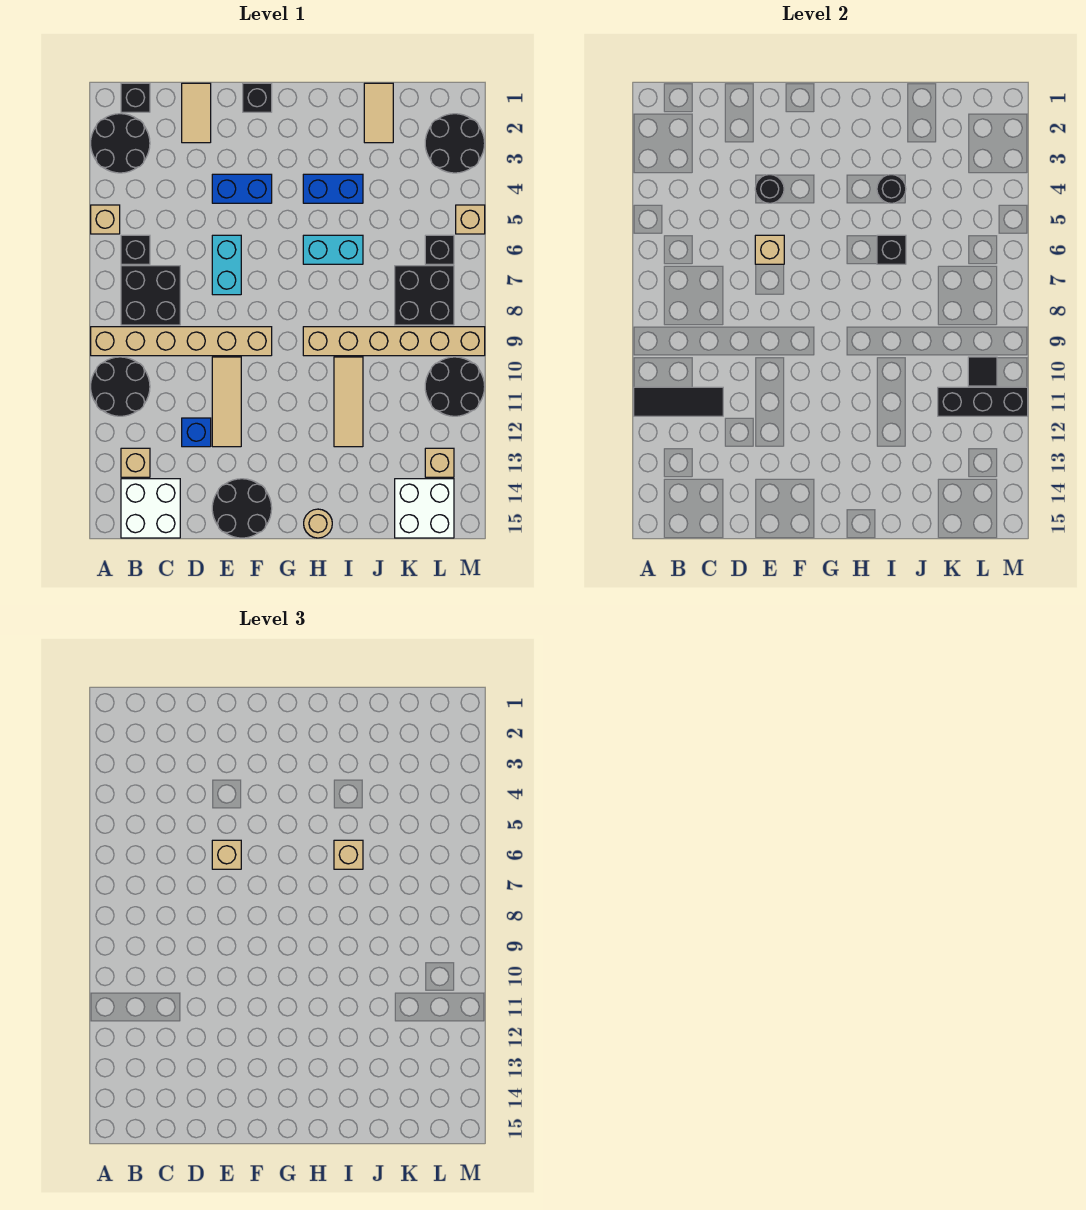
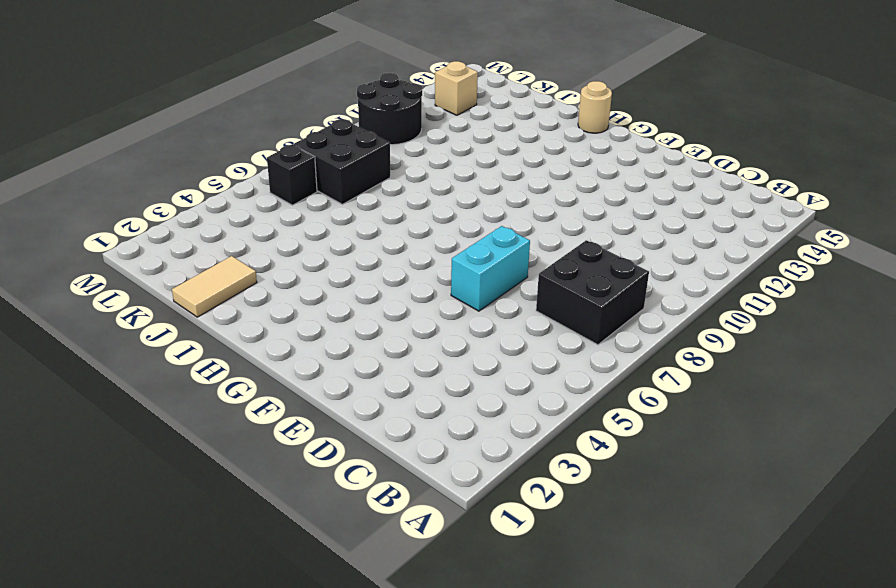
none -> black round brick A2:B3 level 1
none -> tan brick A5 level 1
none -> tan brick A9:F9 level 1
none -> black round brick A10:B11 level 1

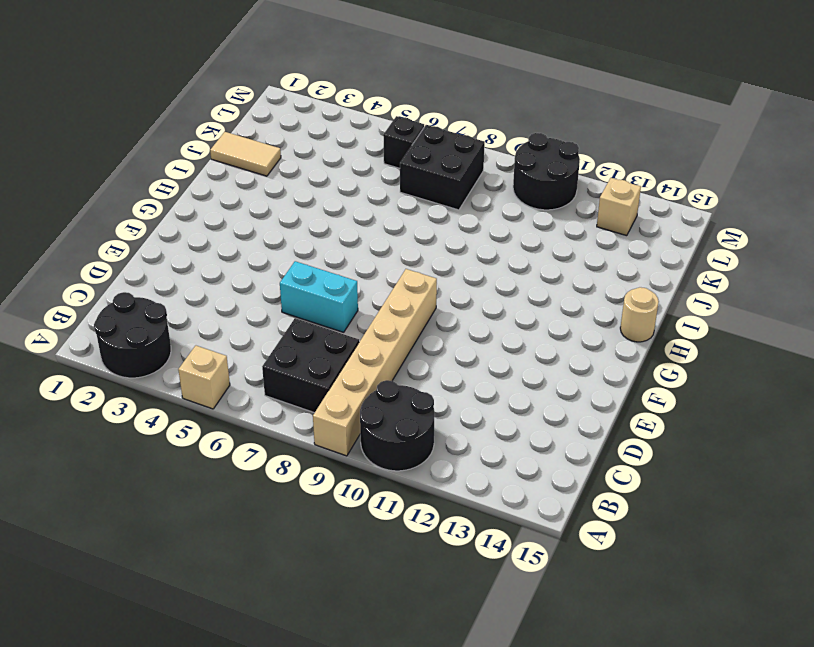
none -> black brick B1 level 1
none -> black brick B6 level 1
none -> tan brick B13 level 1
none -> white brick B14:C15 level 1

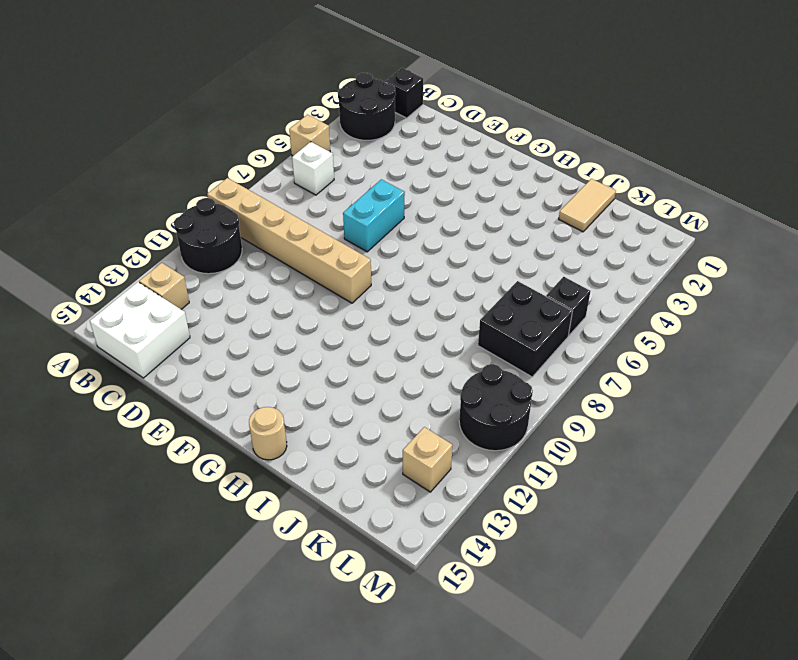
white brick B6 level 1 -> black brick B6 level 1
none -> black brick B7:C8 level 1
none -> tan tile D1:D2 level 1
none -> blue brick D12 level 1
none -> blue brick E4:F4 level 1

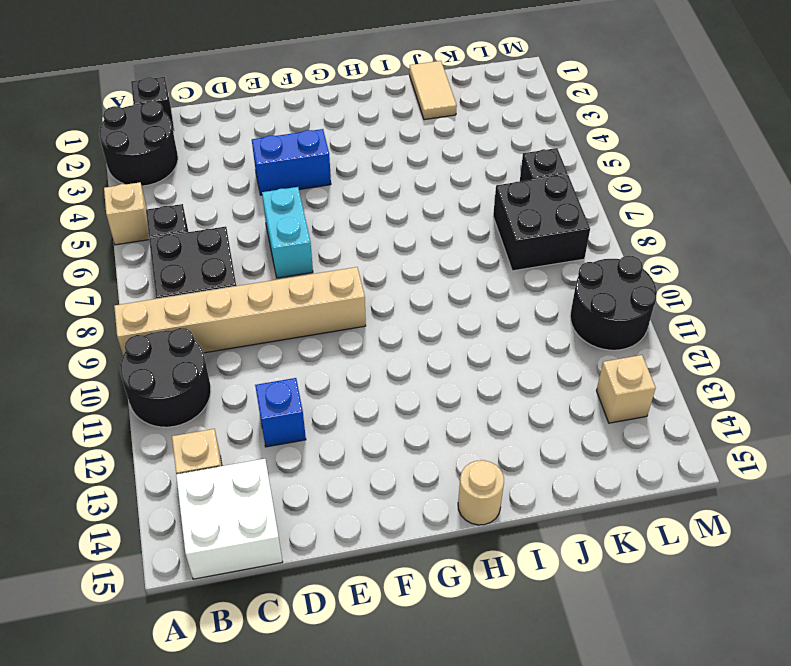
none -> tan tile D1:D2 level 1
none -> tan tile E10:E12 level 1
none -> black round brick E14:F15 level 1
none -> black brick F1 level 1

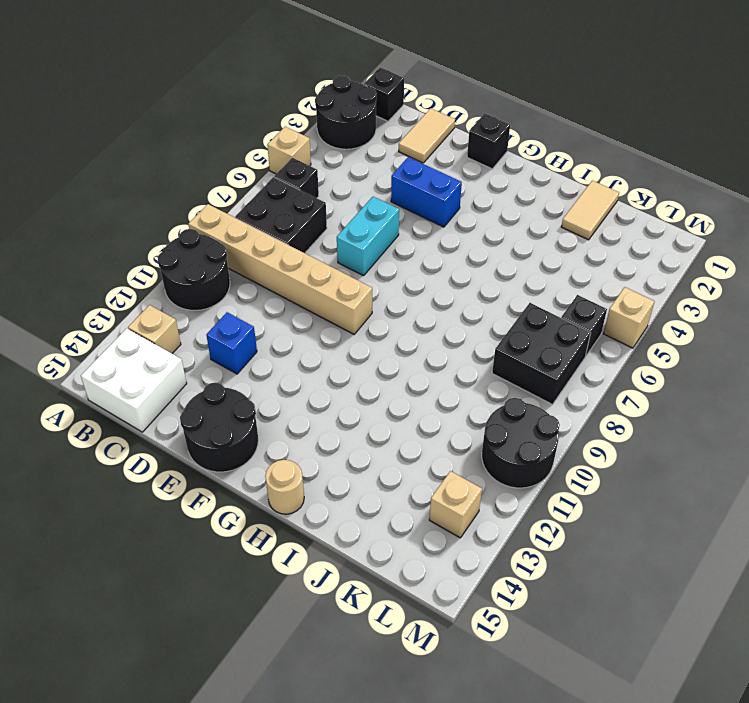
none -> tan tile E10:E12 level 1
none -> blue brick H4:I4 level 1
none -> cyan brick H6:I6 level 1
none -> tan brick H9:M9 level 1

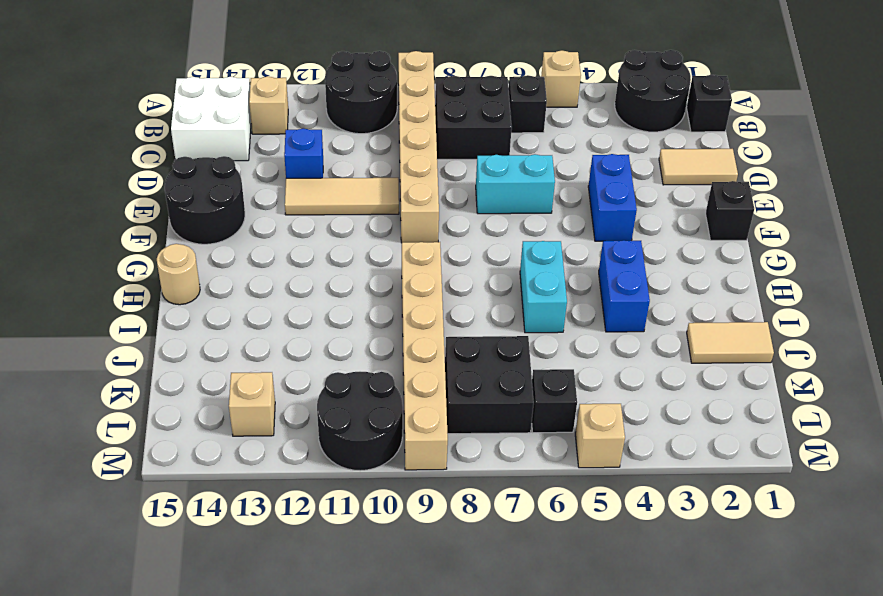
none -> tan tile I10:I12 level 1
none -> white brick K14:L15 level 1
none -> black round brick L2:M3 level 1
none -> black tile A11:C11 level 2

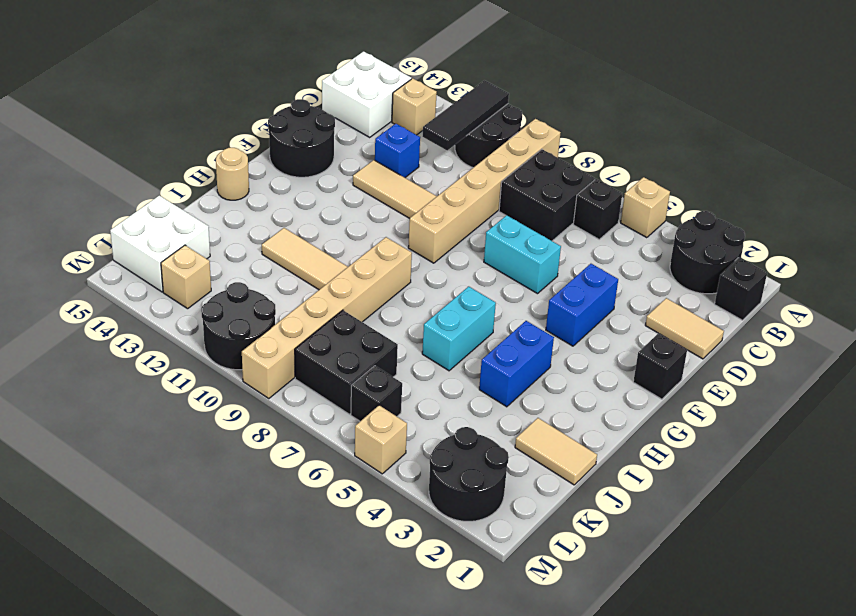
none -> black round brick E4 level 2
none -> tan brick E6 level 2
none -> black round brick I4 level 2
none -> black brick I6 level 2

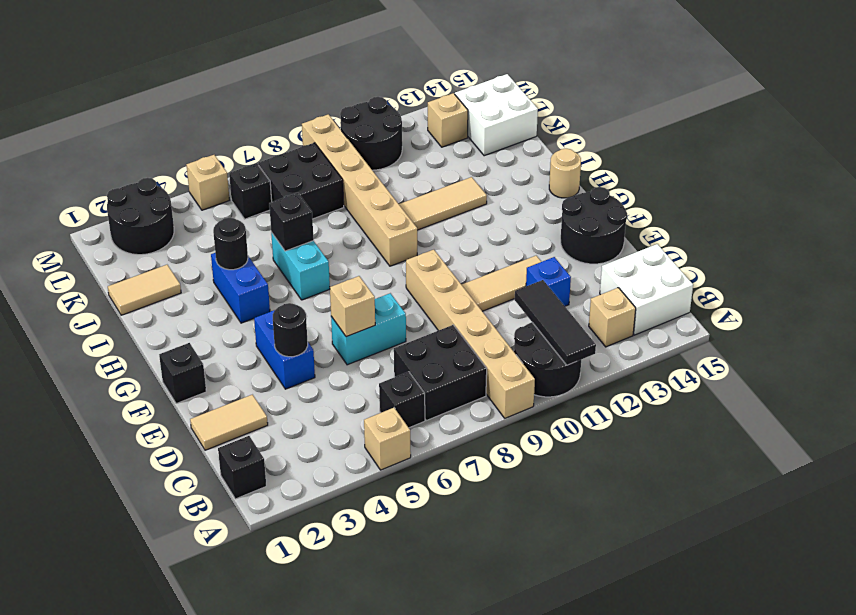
none -> black round brick A2:B3 level 1
none -> black brick K11:M11 level 2
none -> black tile L10 level 2
none -> tan brick E6 level 3

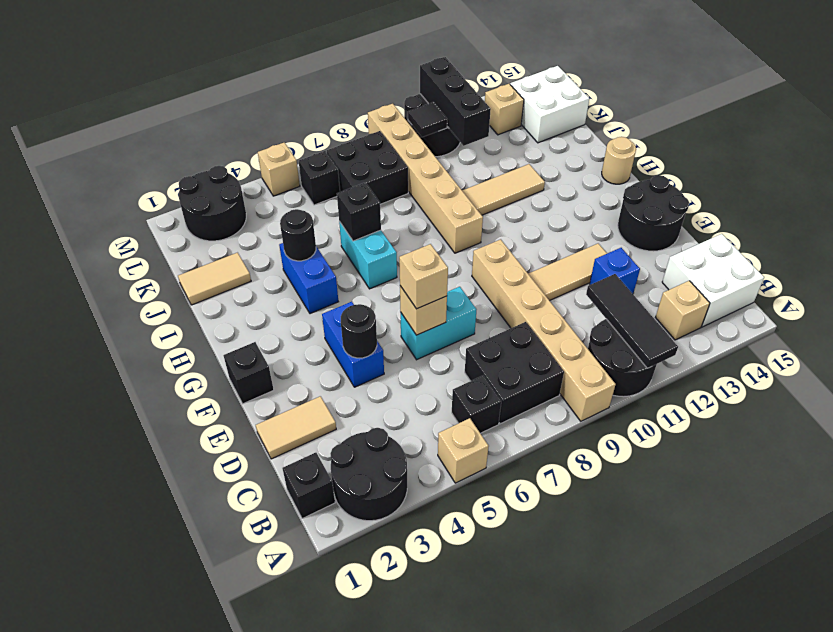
none -> tan brick I6 level 3

